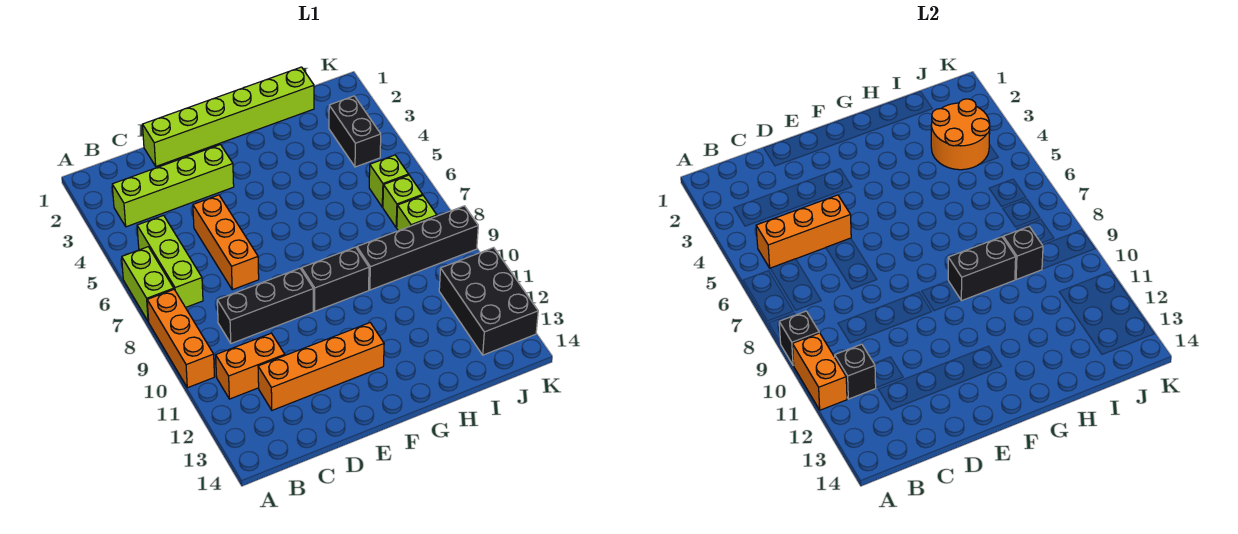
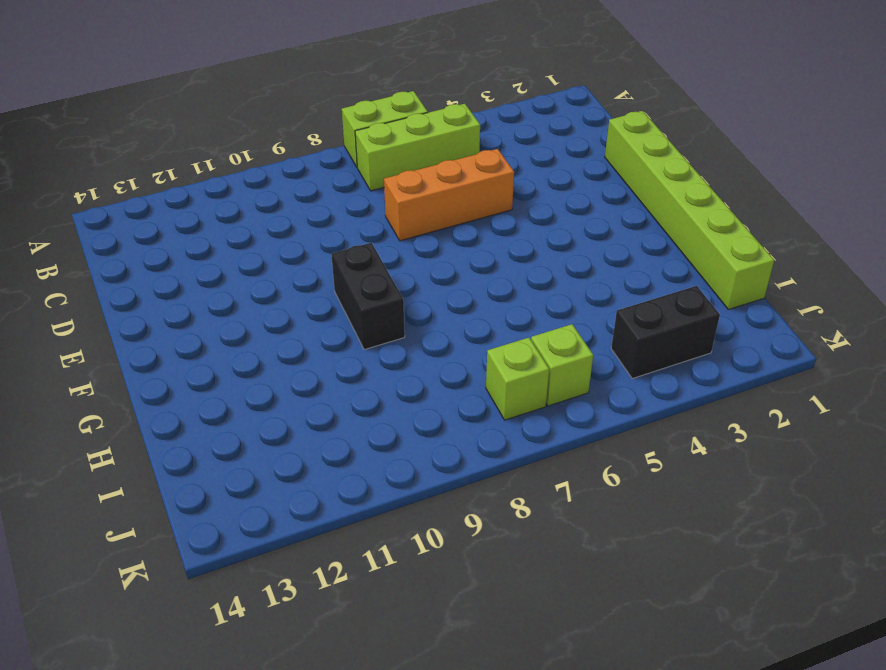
none -> orange brick A8:A10 level 1
none -> lime brick B3:E3 level 1
none -> orange brick B11:C11 level 1

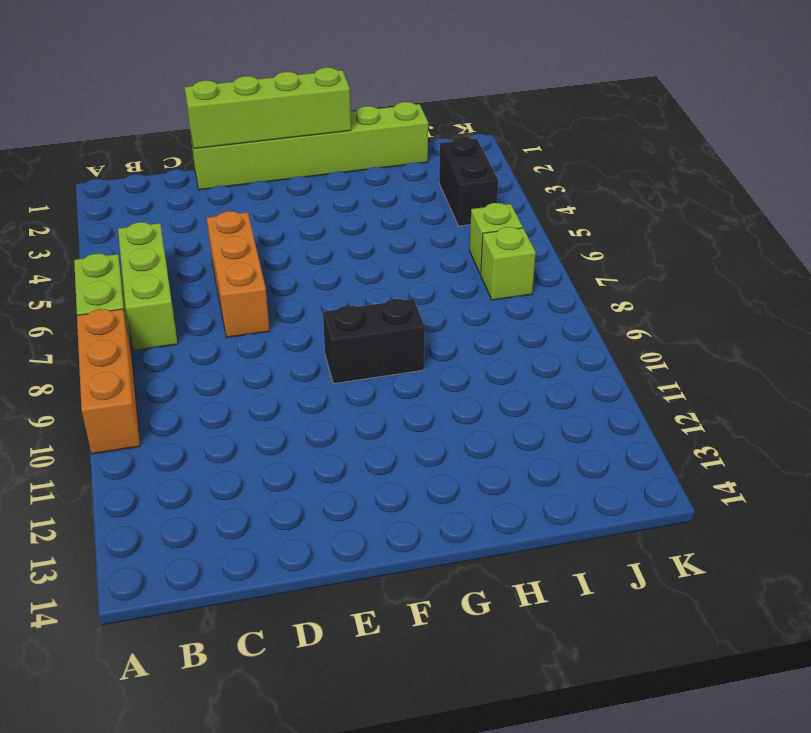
lime brick D1:G1 level 2 -> lime brick B3:E3 level 1
none -> orange brick B11:C11 level 1
none -> black brick C9:E9 level 1
none -> orange brick C12:F12 level 1

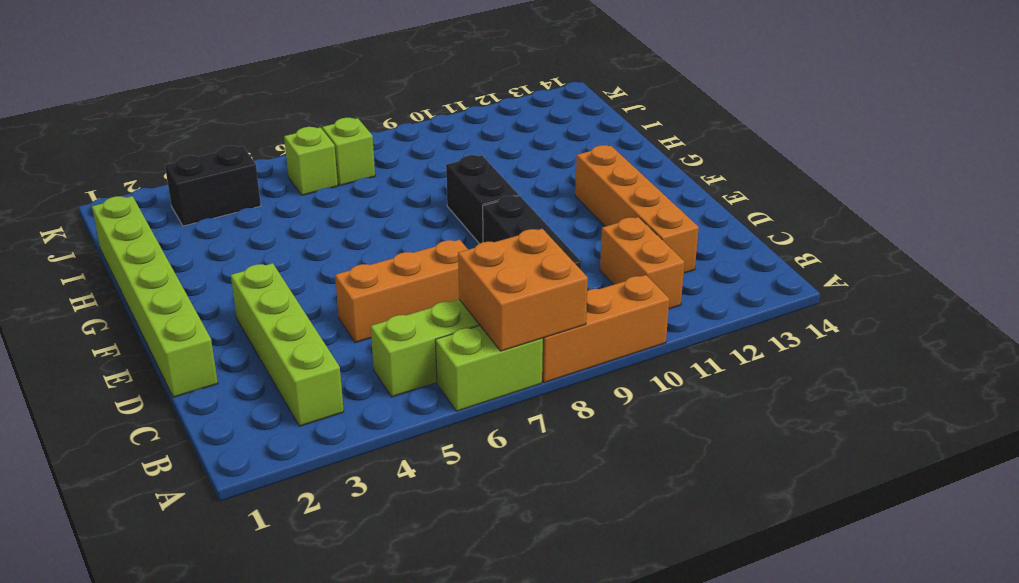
orange brick A7:B8 level 2 -> none
none -> black brick H9:K9 level 1
none -> lime brick J8 level 1
none -> black brick J11:K13 level 1

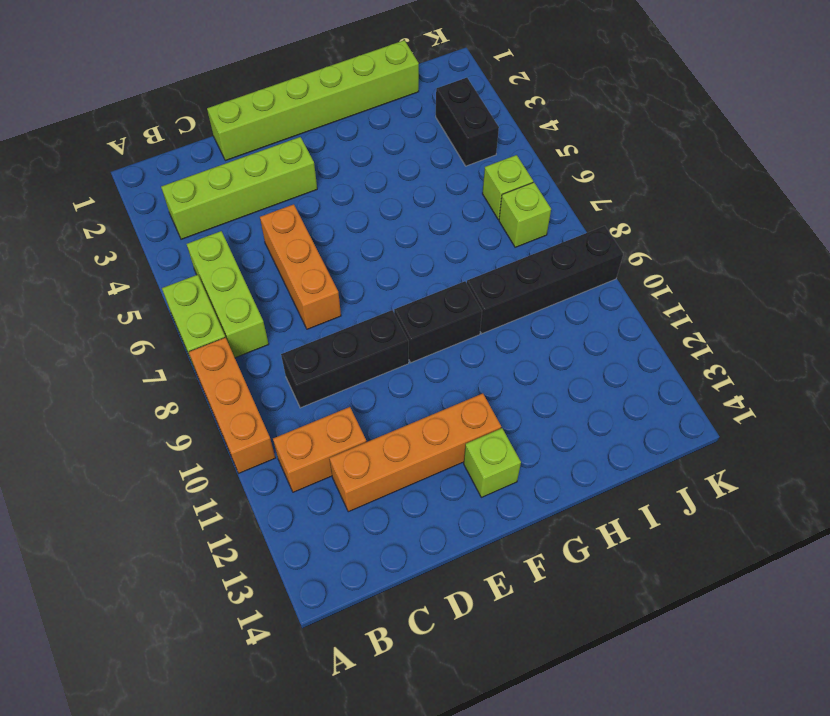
lime brick F13 level 1 -> lime brick J8 level 1
none -> black brick J11:K13 level 1
none -> black brick A9 level 2
none -> orange brick A10:A11 level 2

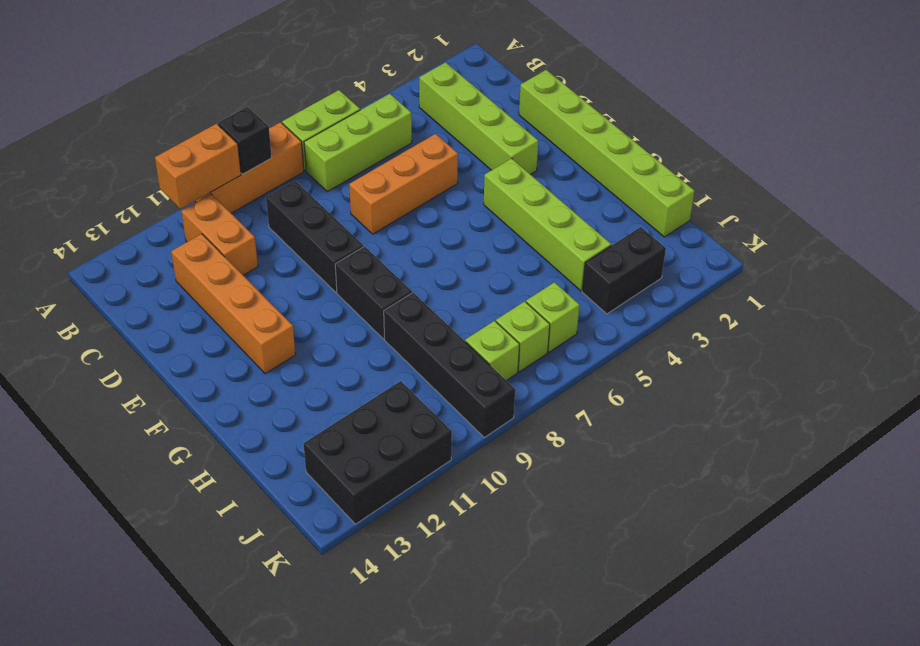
lime brick F4:I4 level 1 -> none
none -> orange brick B5:D5 level 2
none -> black brick B11 level 2
none -> black brick G9:H9 level 2

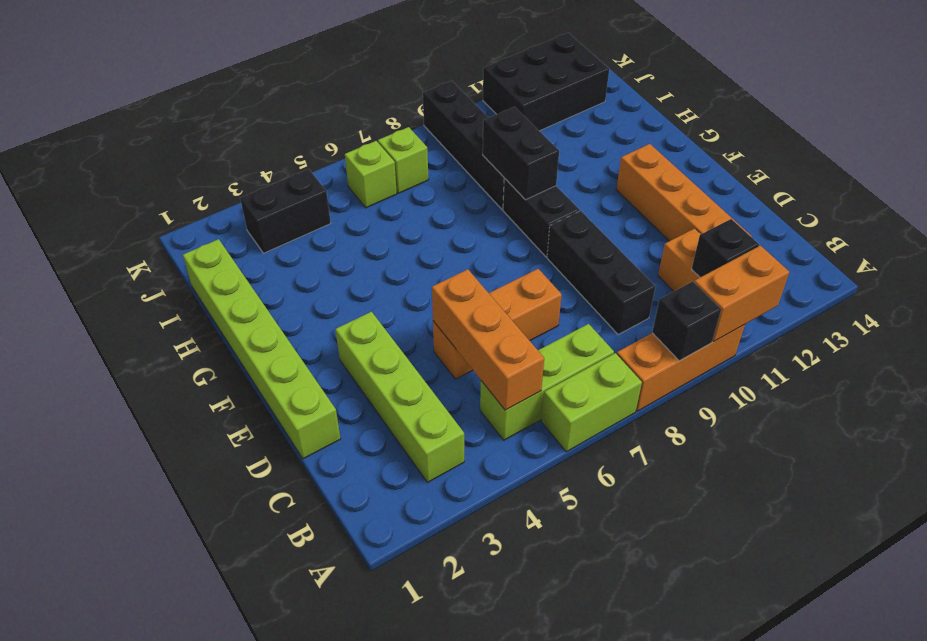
none -> lime brick J8 level 1
none -> orange round brick I3:J4 level 2
none -> black brick I9 level 2

